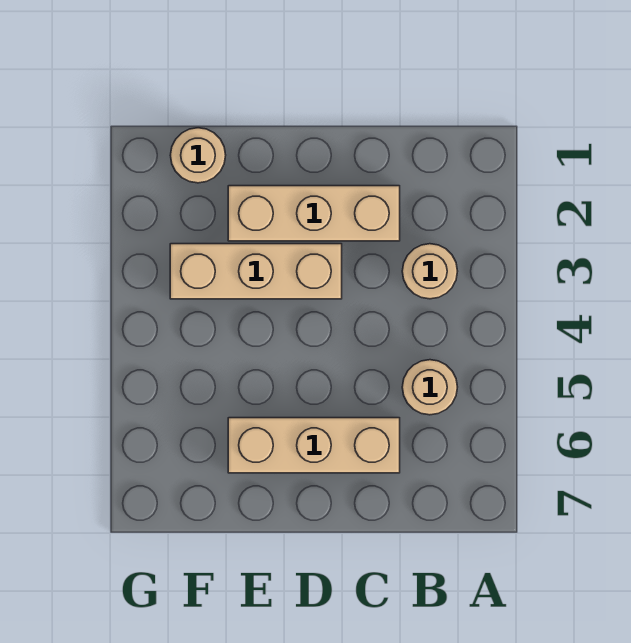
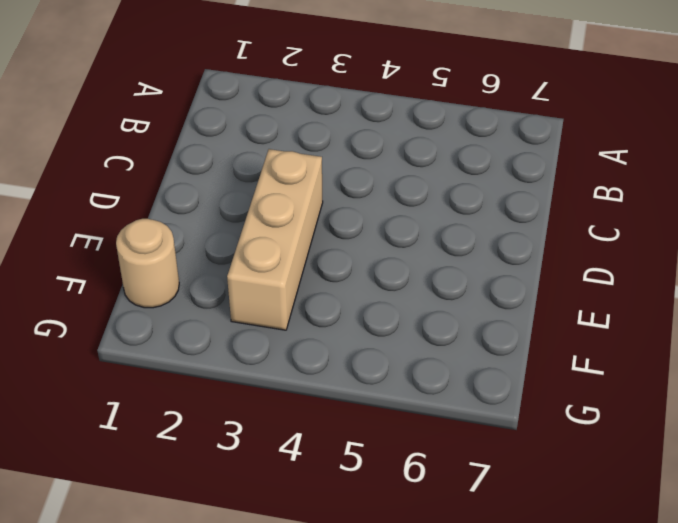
none -> tan round brick B3 level 1
none -> tan round brick B5 level 1

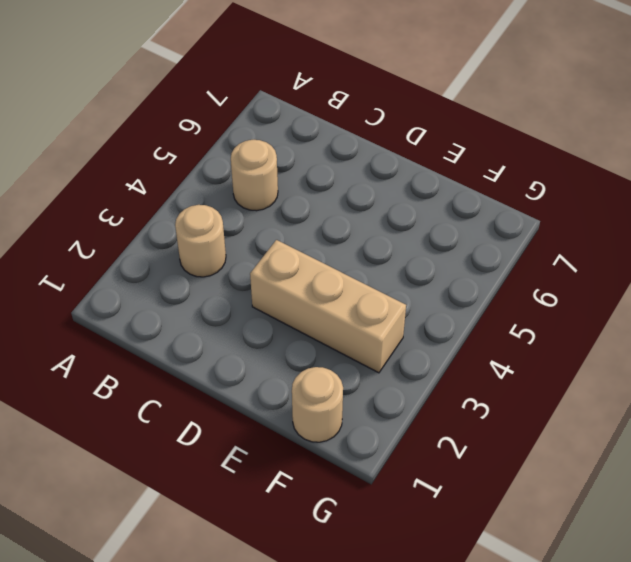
none -> tan brick C2:E2 level 1
none -> tan brick C6:E6 level 1

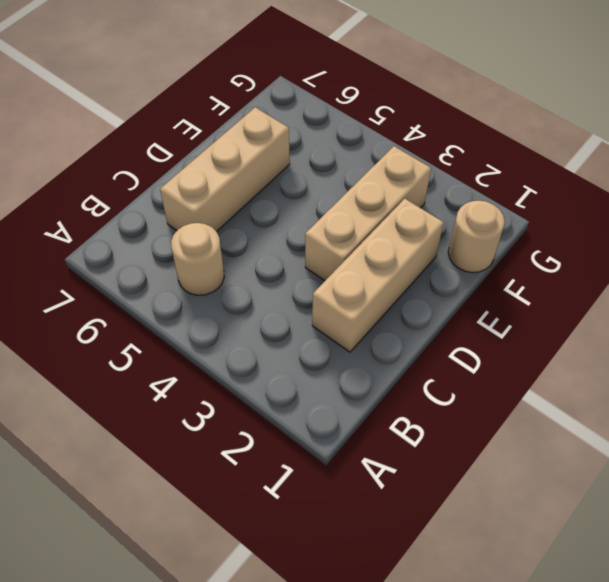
none -> tan round brick B3 level 1

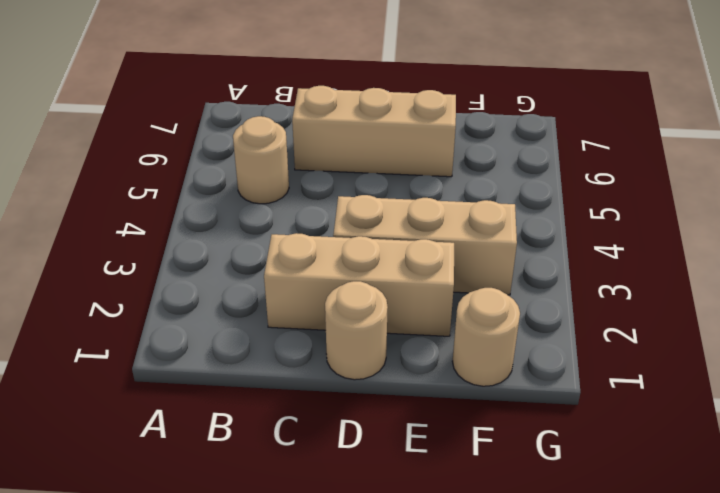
tan round brick D1 level 1 -> tan round brick B3 level 1

